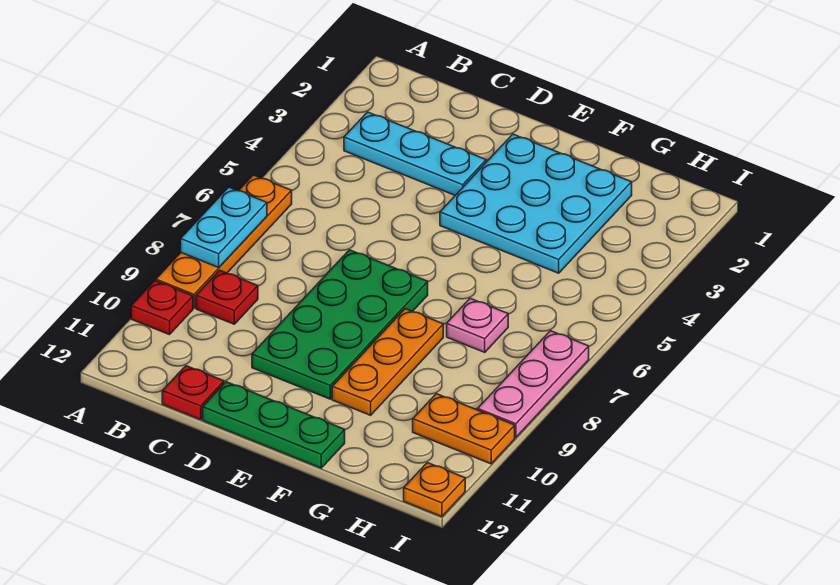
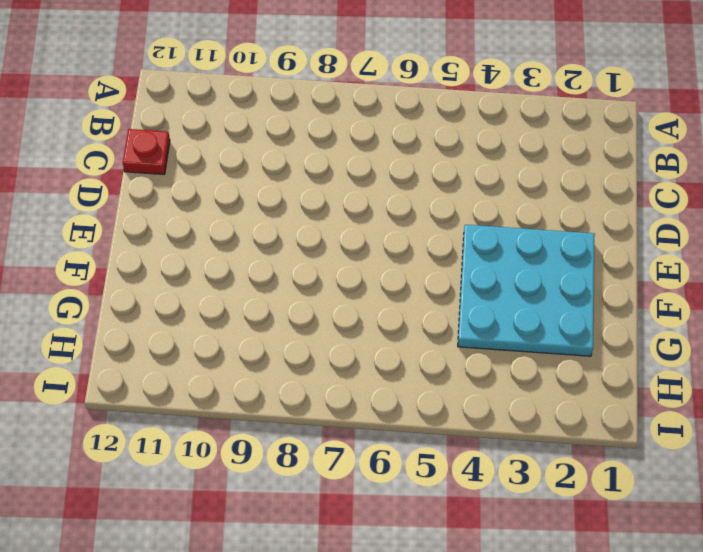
none -> orange plate A6:A9 level 1
none -> red plate A10 level 1
none -> cyan plate B3:D3 level 1

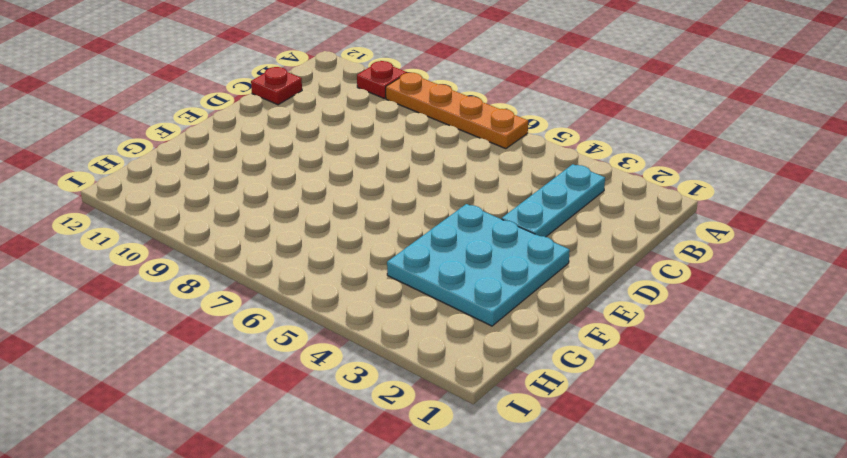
none -> red plate B9 level 1
none -> green plate D7:E10 level 1
none -> green plate D12:F12 level 1

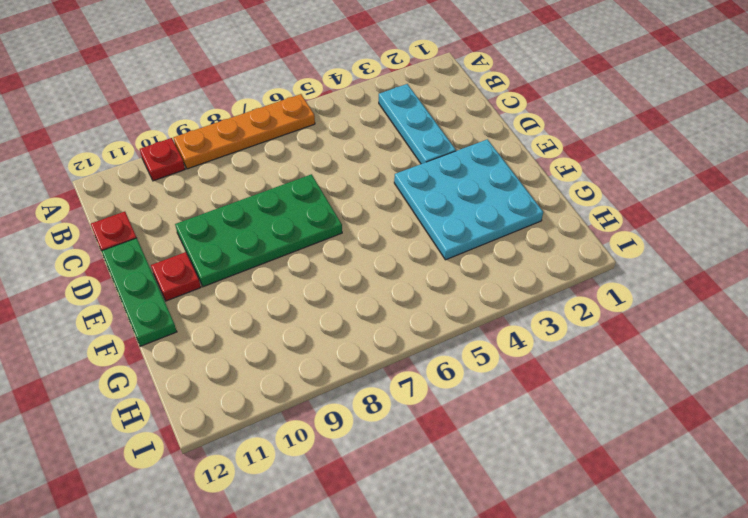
red plate E11 level 1 -> red plate B9 level 1
none -> orange plate F8:F10 level 1
none -> pink plate G7 level 1
none -> orange plate H10:I10 level 1

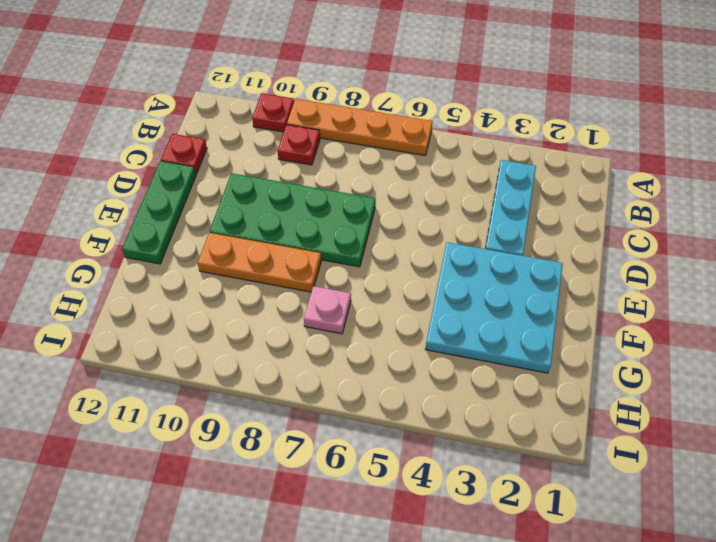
none -> orange plate H10:I10 level 1
none -> pink plate I7:I9 level 1
none -> orange plate I12 level 1

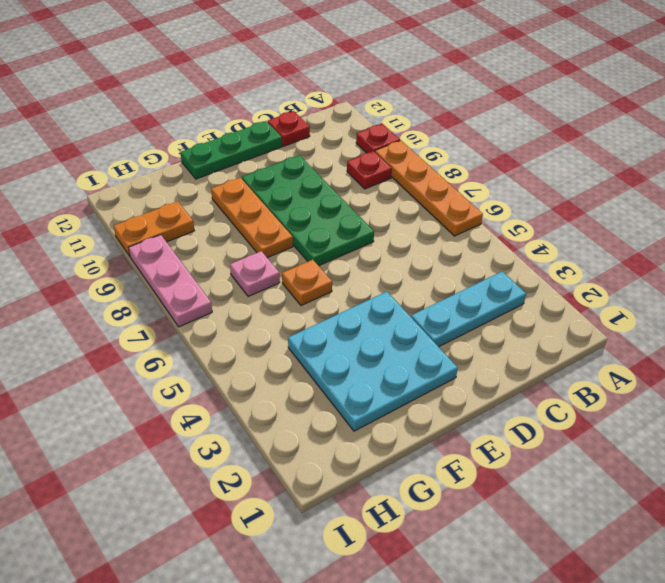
orange plate F6 level 1 -> orange plate I12 level 1
none -> cyan plate A7:A8 level 2

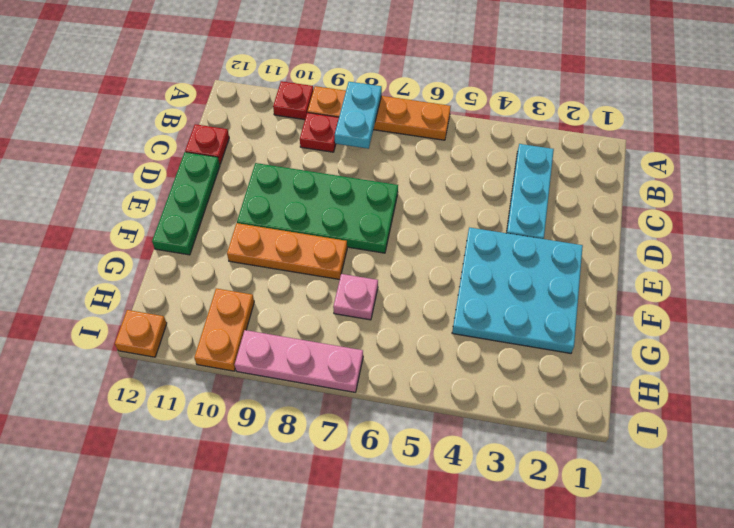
cyan plate A8:B8 level 2 -> cyan plate A7:A8 level 2

